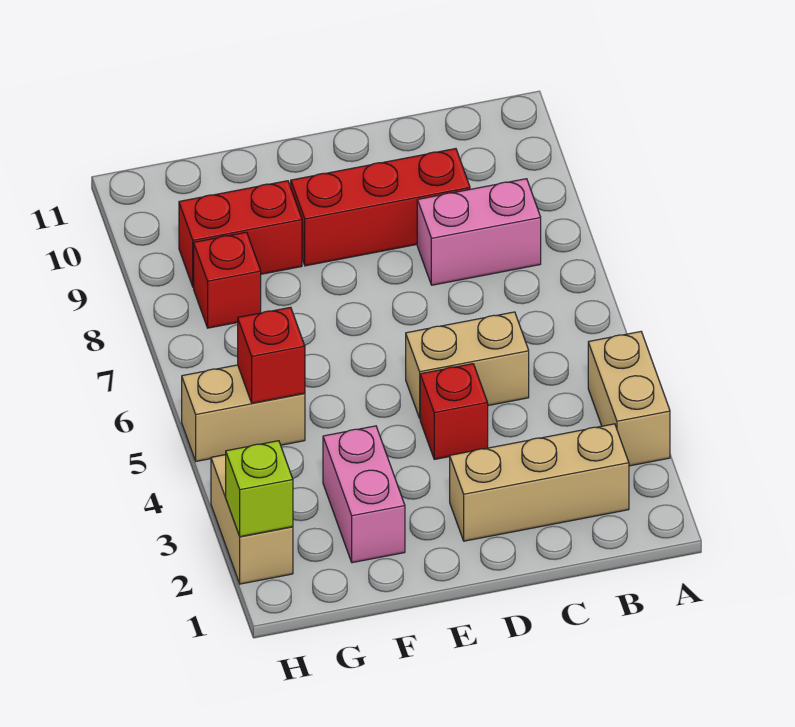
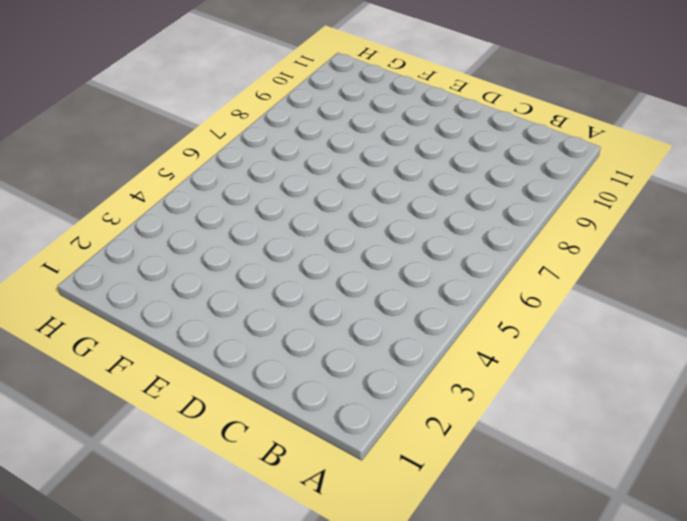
none -> tan brick A3:A4 level 1
none -> tan brick B2:D2 level 1
none -> pink brick B8:C8 level 1

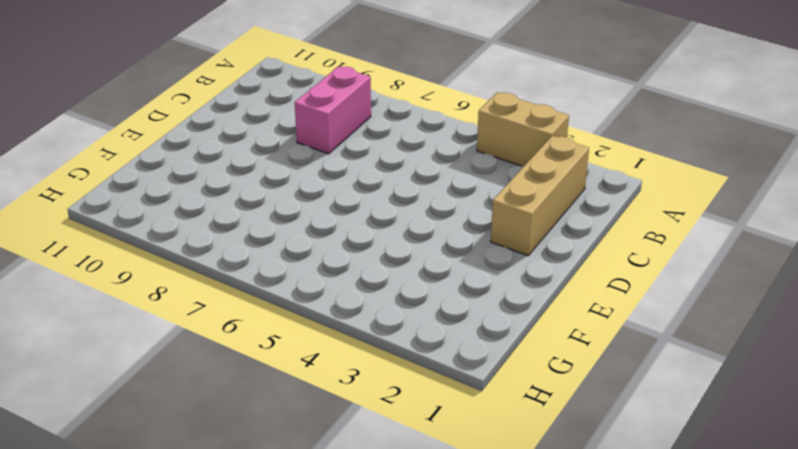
none -> tan brick C5:D5 level 1
none -> red brick C9:E9 level 1
none -> red brick D4 level 1

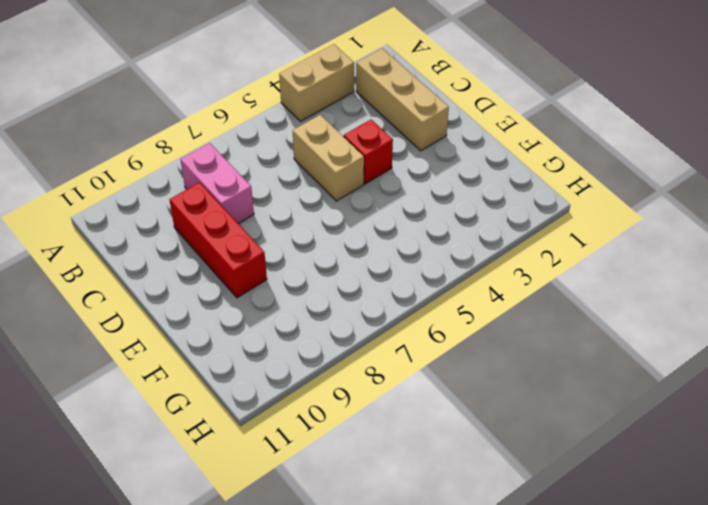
none -> pink brick F2:F3 level 1
none -> red brick F9:G9 level 1
none -> tan brick G5:H5 level 1

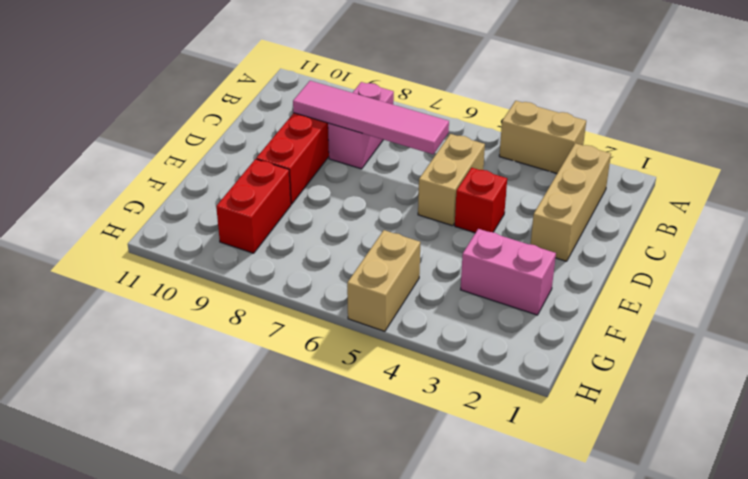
pink tile C6:C9 level 2 -> none
none -> red brick G8 level 1
none -> tan brick H2:H3 level 1
none -> red brick G5 level 2

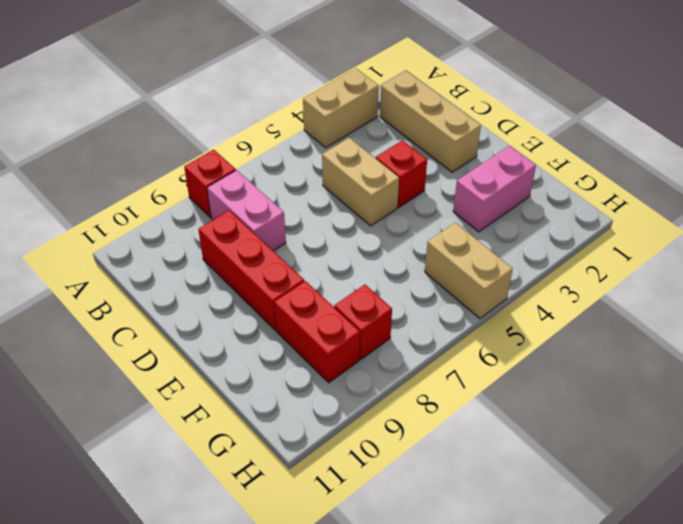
red brick A8 level 1 -> red brick G5 level 2
none -> tan brick H2:H3 level 1
none -> lime brick H2 level 2

